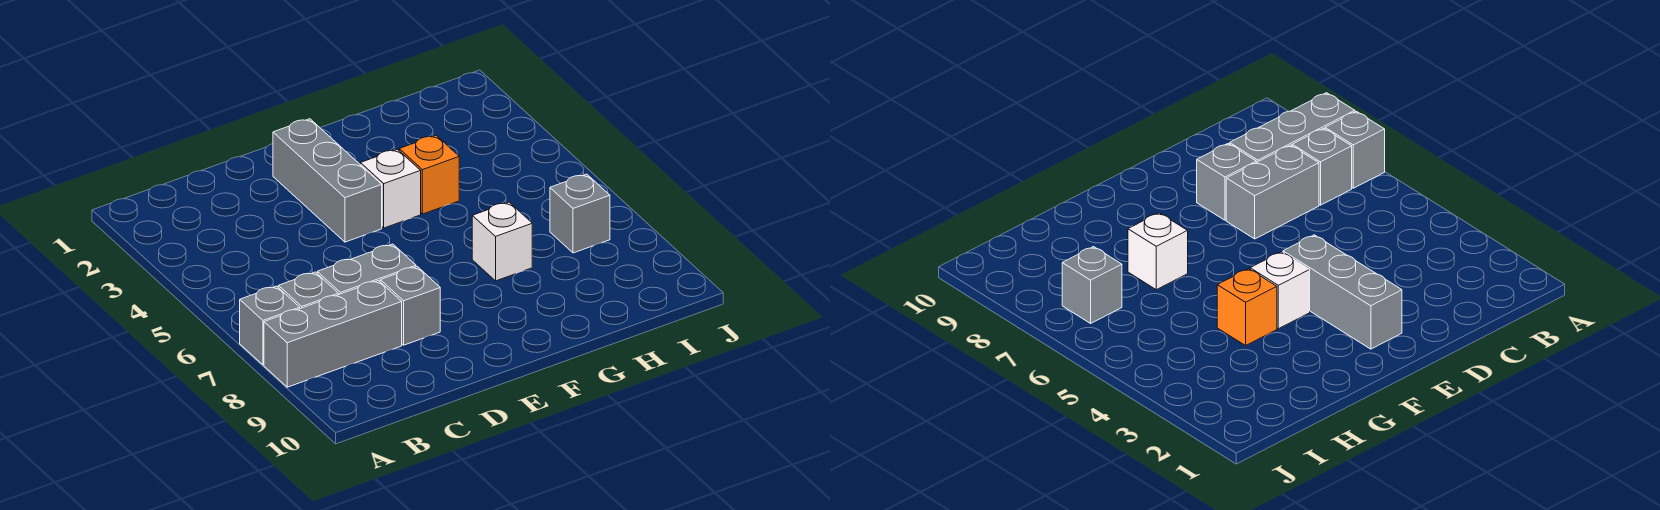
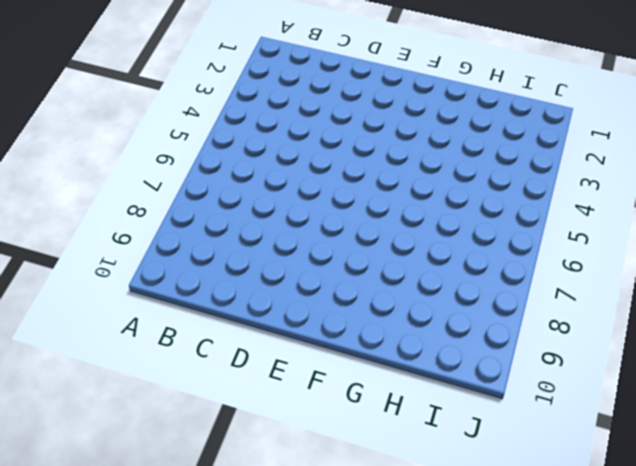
none -> grey brick A7 level 1
none -> grey brick A8:C8 level 1

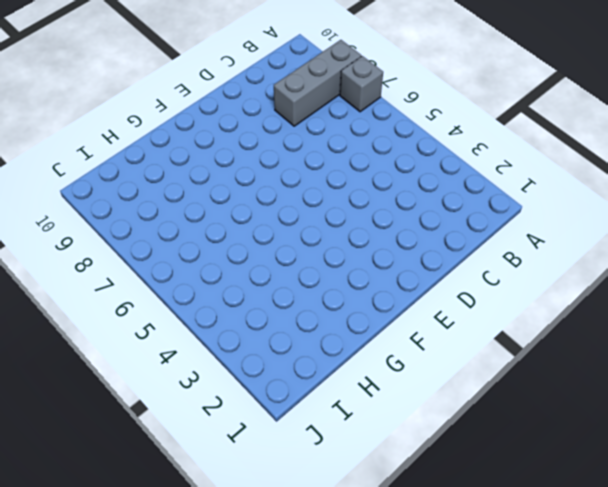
none -> grey brick B7 level 1
none -> grey brick C7:D7 level 1

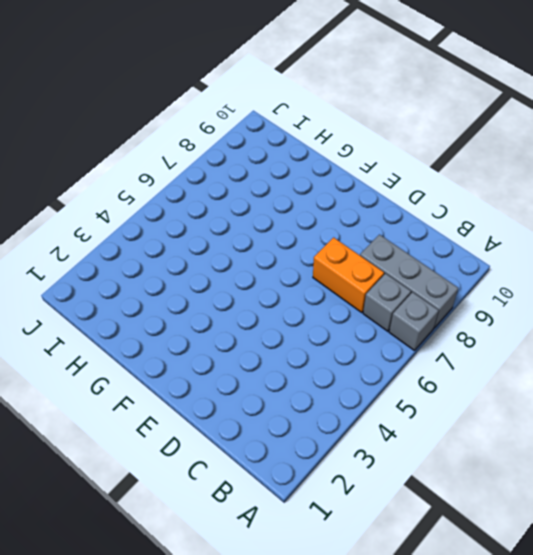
orange brick C7:D7 level 1 -> grey brick C7:D7 level 1
none -> grey brick D8 level 1
none -> grey brick E2:E4 level 1

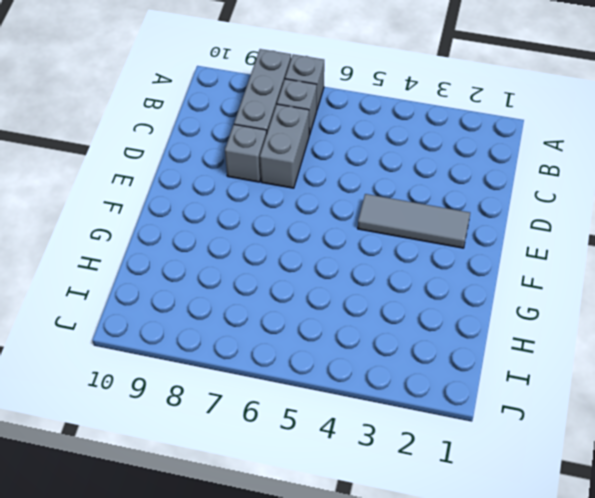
grey tile E2:E4 level 1 -> grey brick E2:E4 level 1
none -> white brick F4 level 1
none -> orange brick G4 level 1

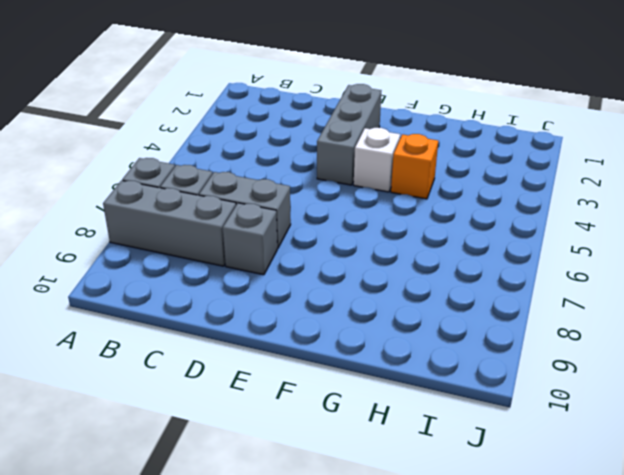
none -> white brick G7 level 1
none -> grey brick I7 level 1

